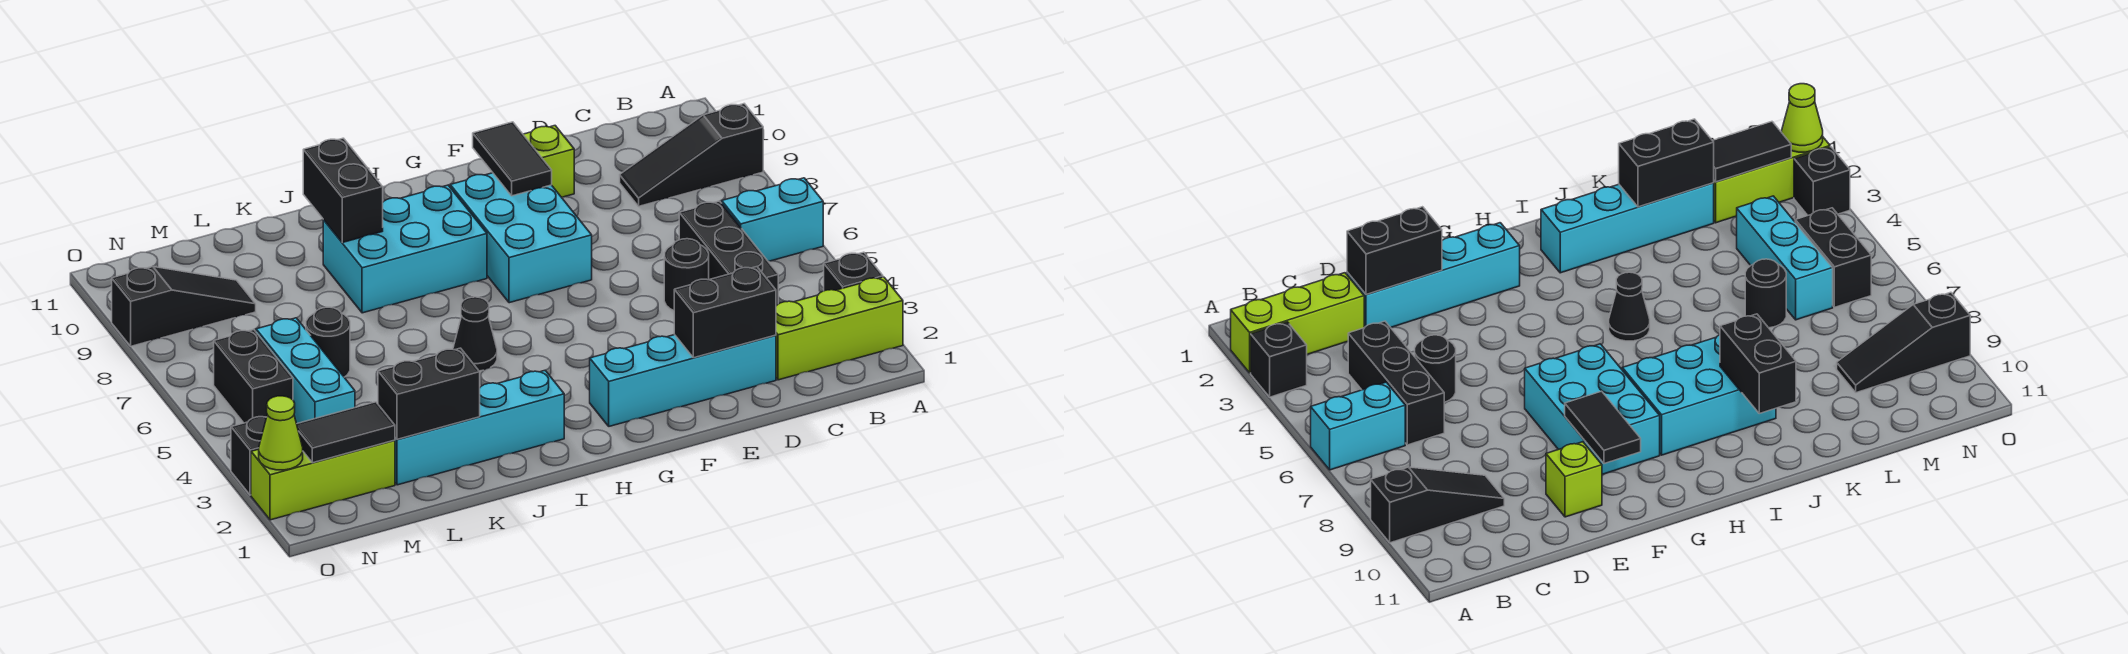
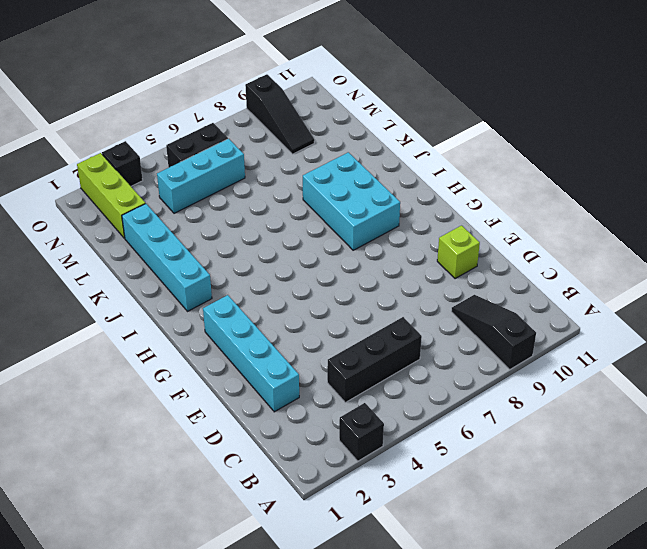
none -> lime brick A2:C2 level 1
none -> cyan brick A6:B6 level 1
none -> black round brick D5 level 1

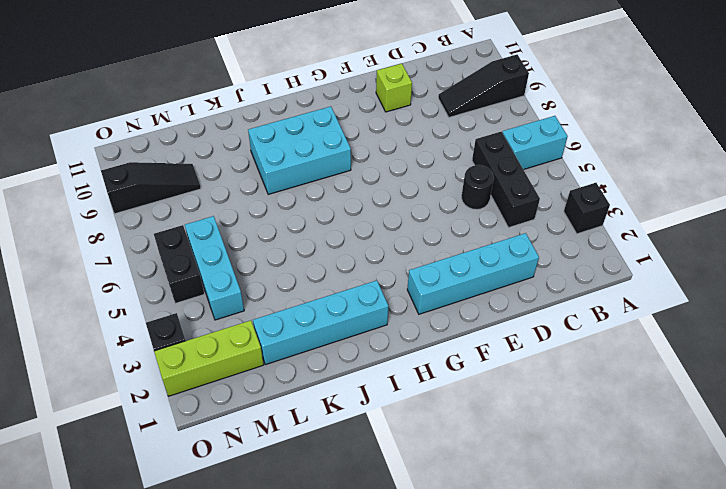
none -> lime brick A2:C2 level 1
none -> cyan brick F7:G9 level 1
none -> black cone I5 level 1

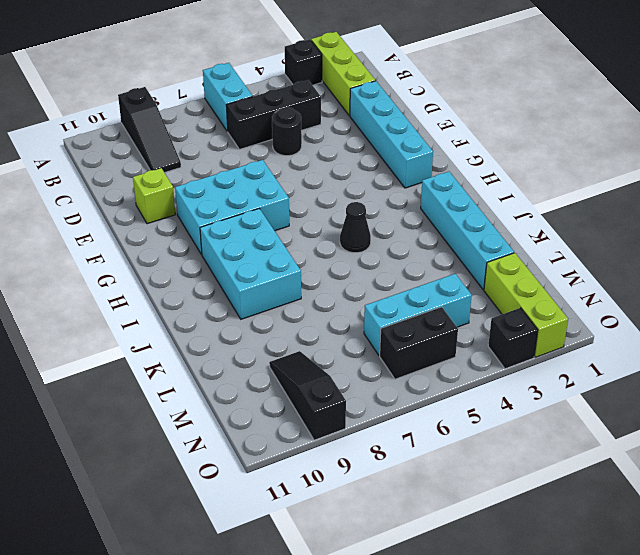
none -> black round brick L6 level 1
none -> black brick D2:E2 level 2
none -> black tile F9:F10 level 2

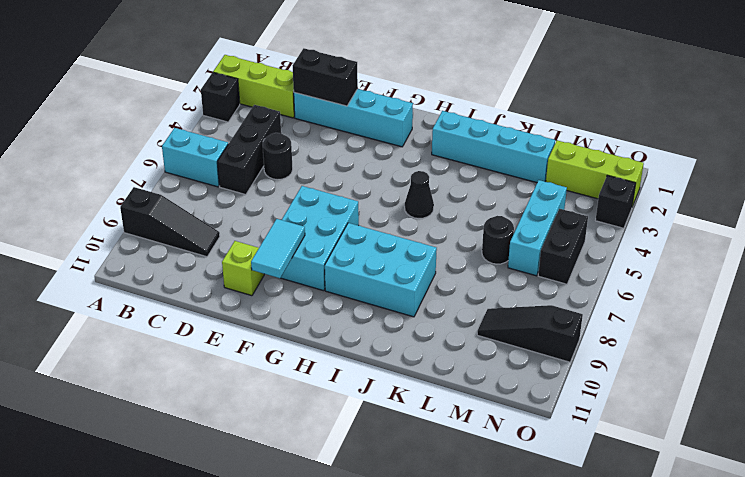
cyan tile F9:F10 level 2 -> black tile F9:F10 level 2
none -> black brick J9:J10 level 2
none -> black brick K2:L2 level 2
none -> black tile M2:N2 level 2

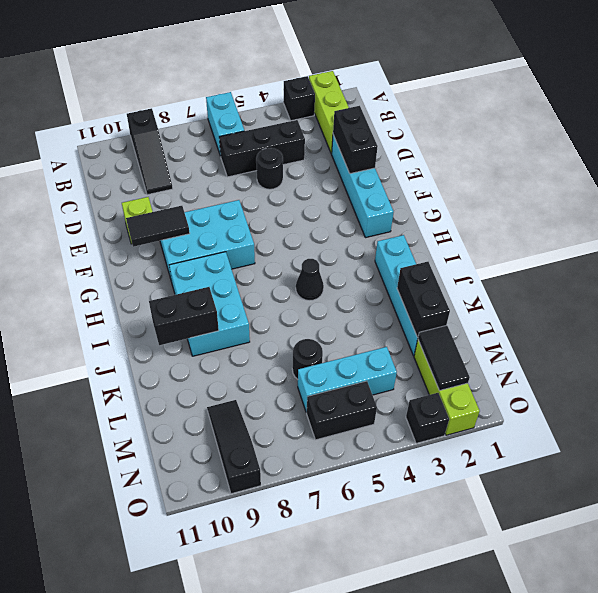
none -> lime cone O2 level 2

